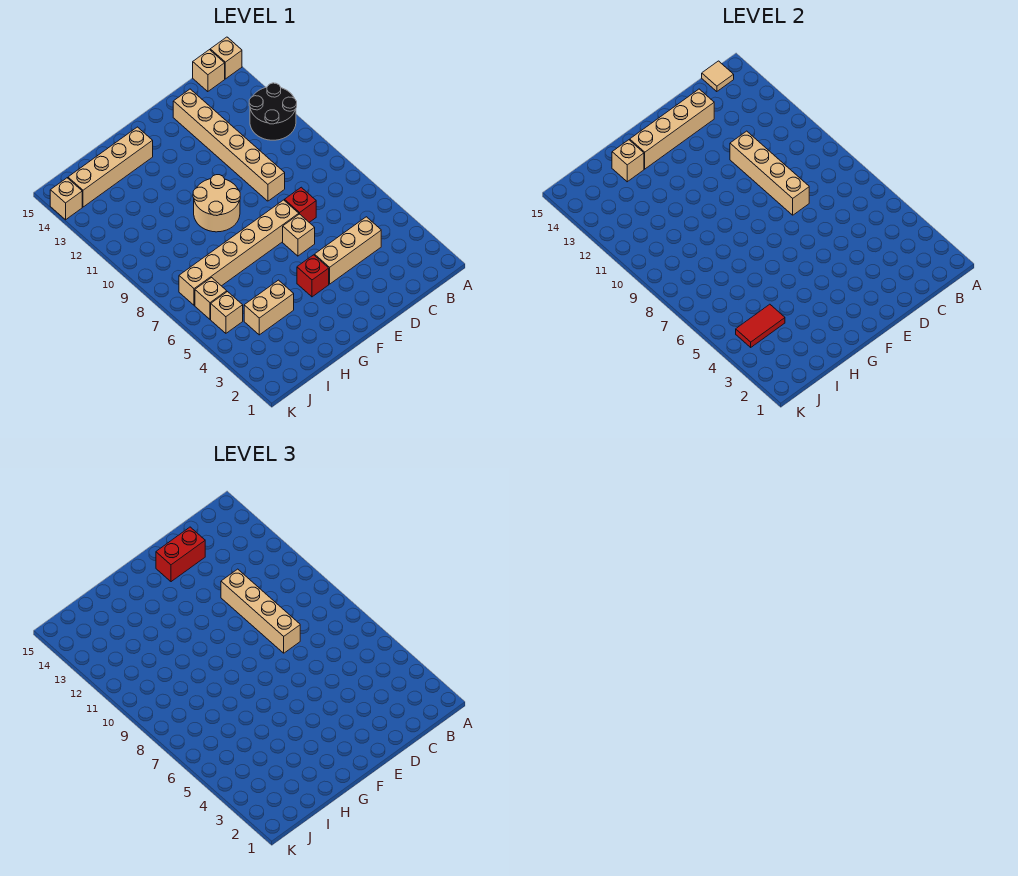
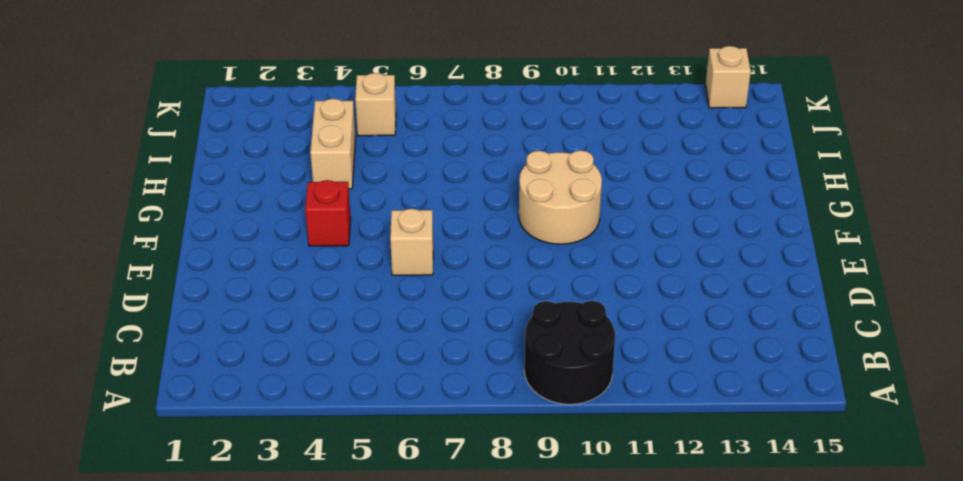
black round brick A9:B10 level 1 -> black round brick A11:B12 level 1
none -> tan brick A15 level 1
none -> tan brick B15 level 1
none -> tan brick C4:E4 level 1

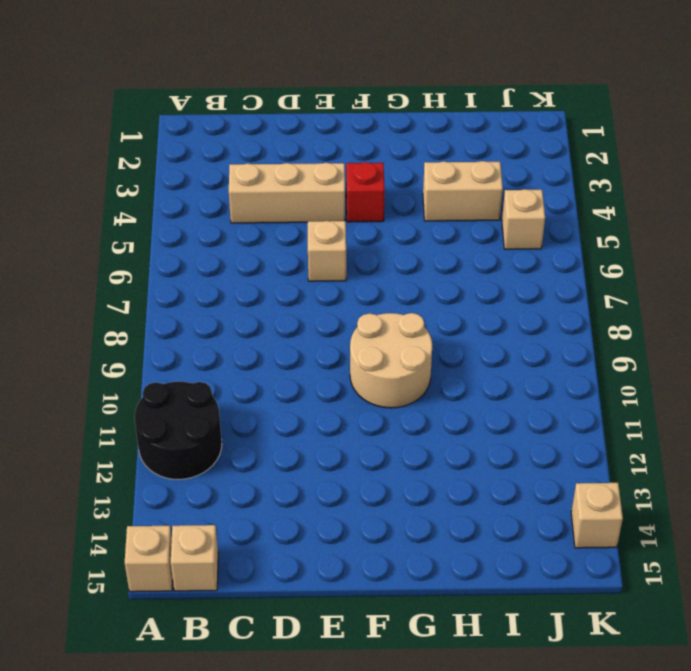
none -> red brick D7 level 1
none -> tan brick D9:D14 level 1
none -> tan brick E7:J7 level 1

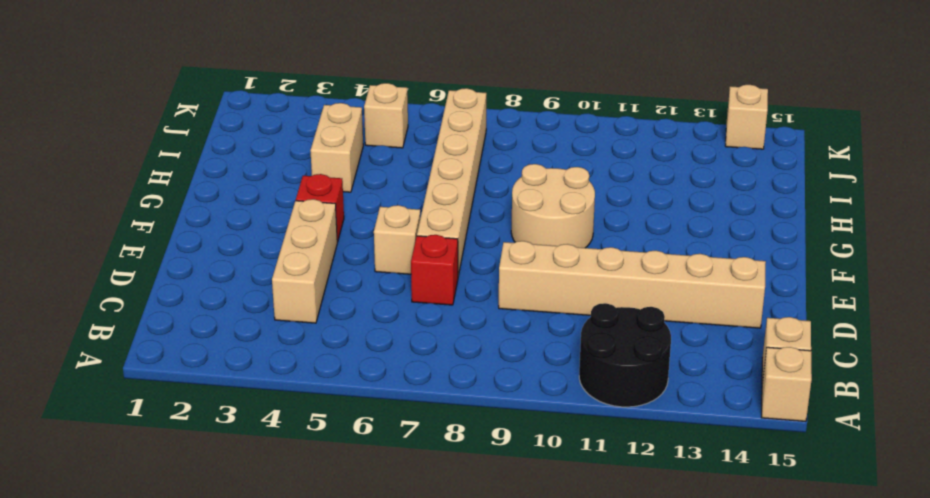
none -> tan brick G14:J14 level 1
none -> tan brick J6 level 1
none -> tan tile B15 level 2

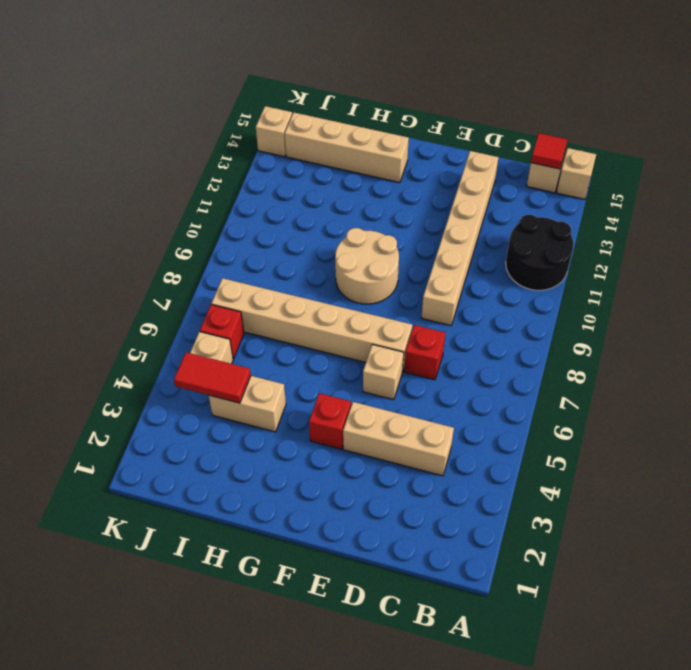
red tile B15 level 2 -> tan tile B15 level 2
red brick J6 level 1 -> tan brick J6 level 1
none -> tan brick D8:D11 level 2
none -> tan brick D14:G14 level 2
none -> tan brick H14 level 2

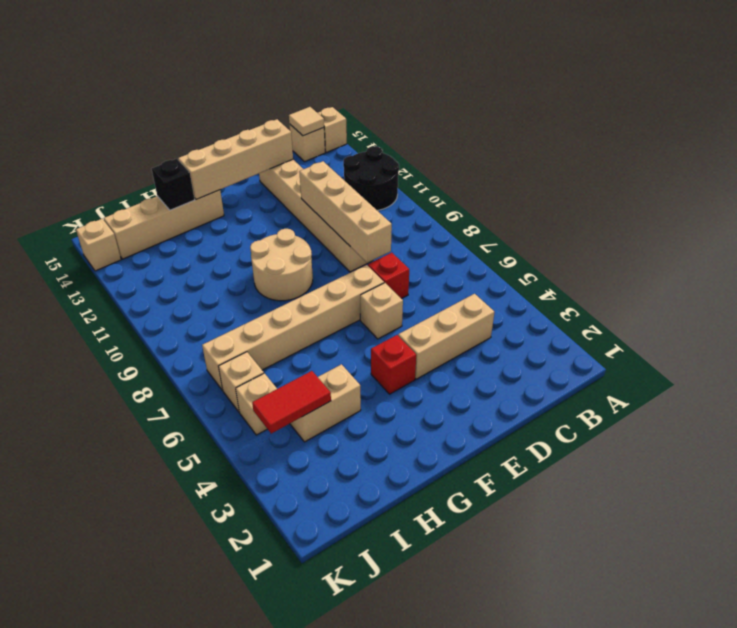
black brick H14 level 2 -> tan brick H14 level 2
none -> tan brick D8:D11 level 3
none -> red brick D14:E14 level 3

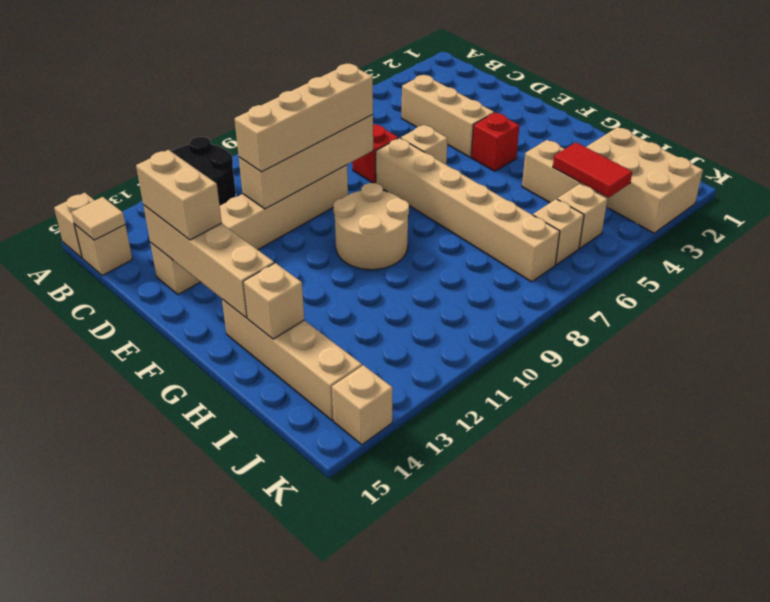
tan brick D14:E14 level 3 -> red brick D14:E14 level 3
tan brick I2:K3 level 1 -> none

